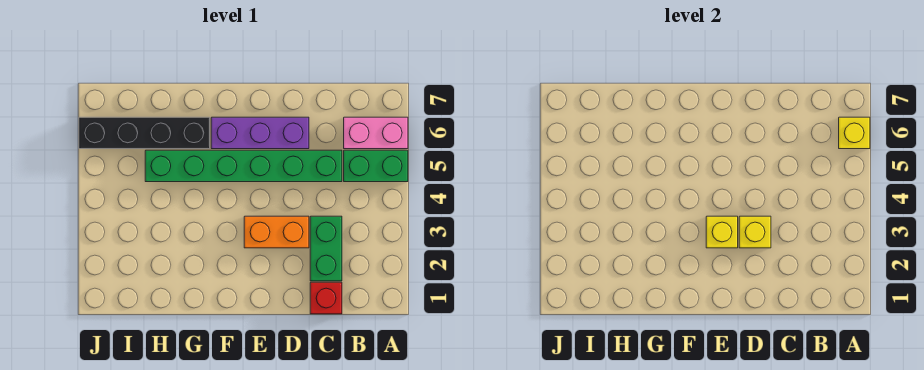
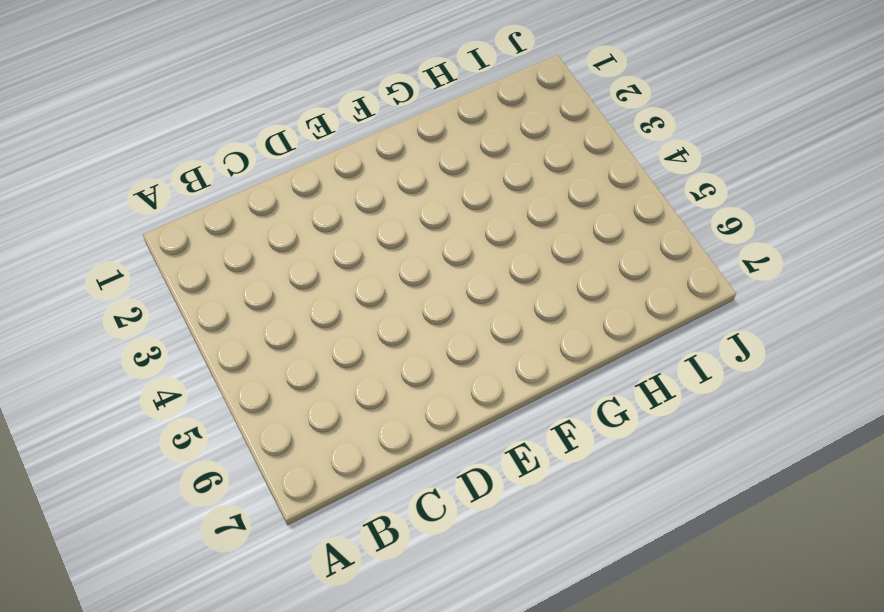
none -> green brick A5:B5 level 1
none -> pink brick A6:B6 level 1

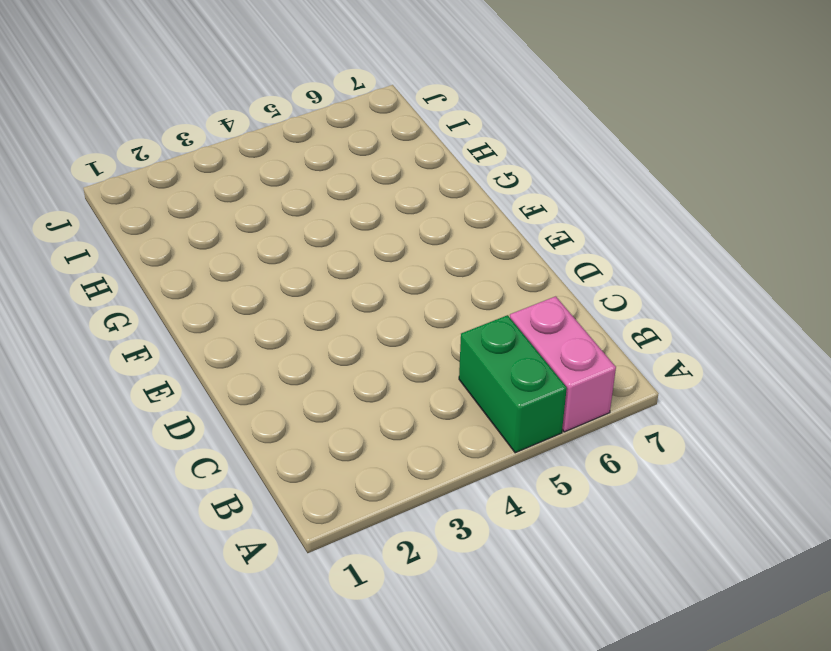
none -> red brick C1 level 1
none -> green brick C2:C3 level 1

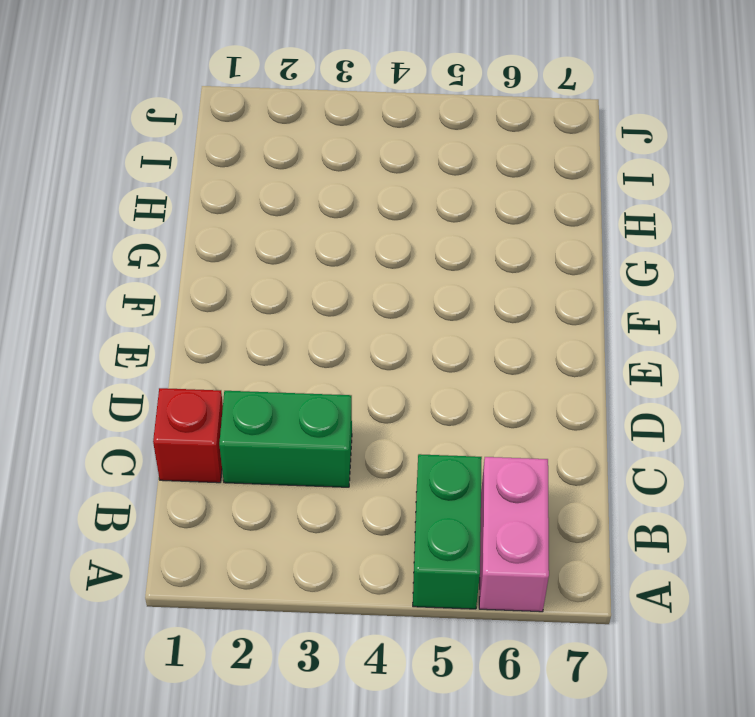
none -> green brick C5:H5 level 1
none -> orange brick D3:E3 level 1

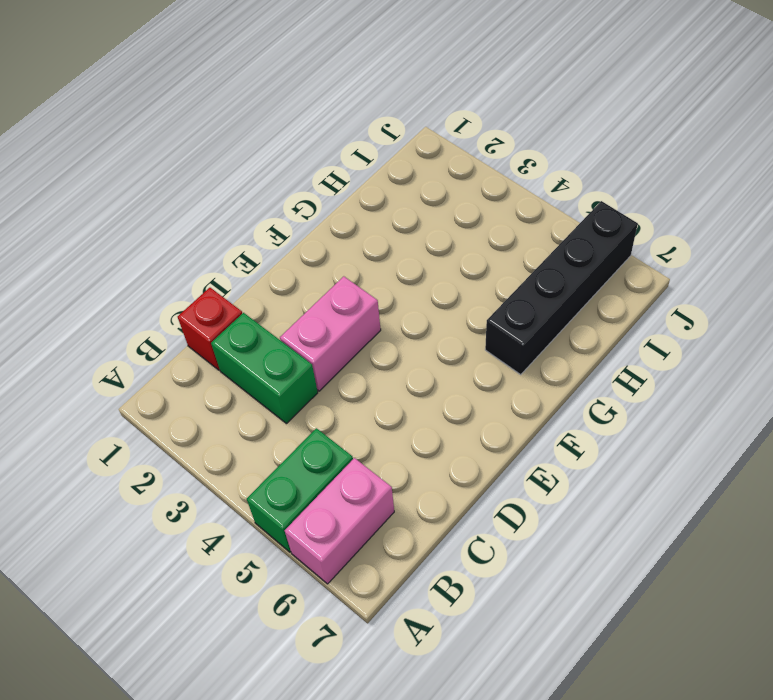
pink brick D3:E3 level 1 -> orange brick D3:E3 level 1
none -> green brick C5:H5 level 1
none -> purple brick D6:F6 level 1

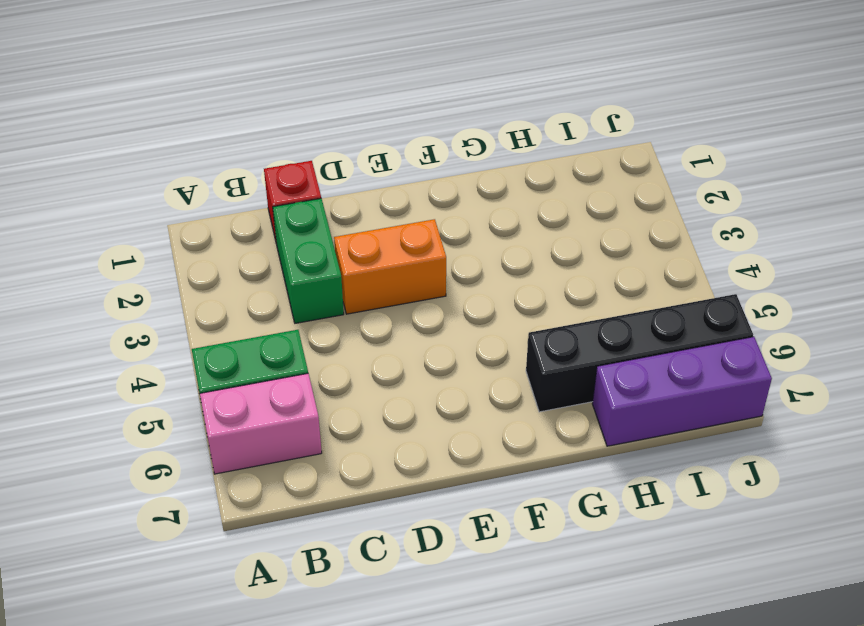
purple brick H7:J7 level 1 -> purple brick D6:F6 level 1
none -> green brick C5:H5 level 1
none -> yellow brick A6 level 2

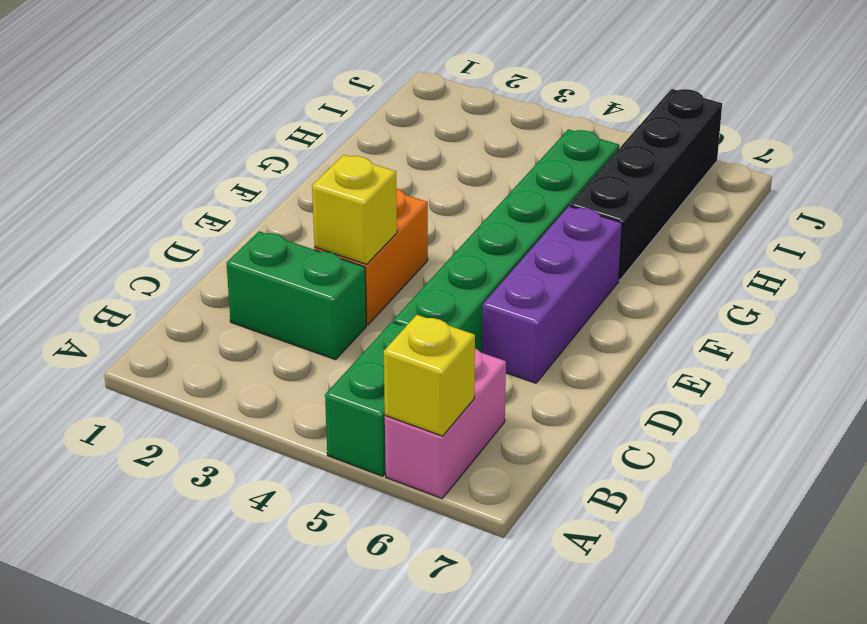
none -> red brick C1 level 1
none -> yellow brick E3 level 2

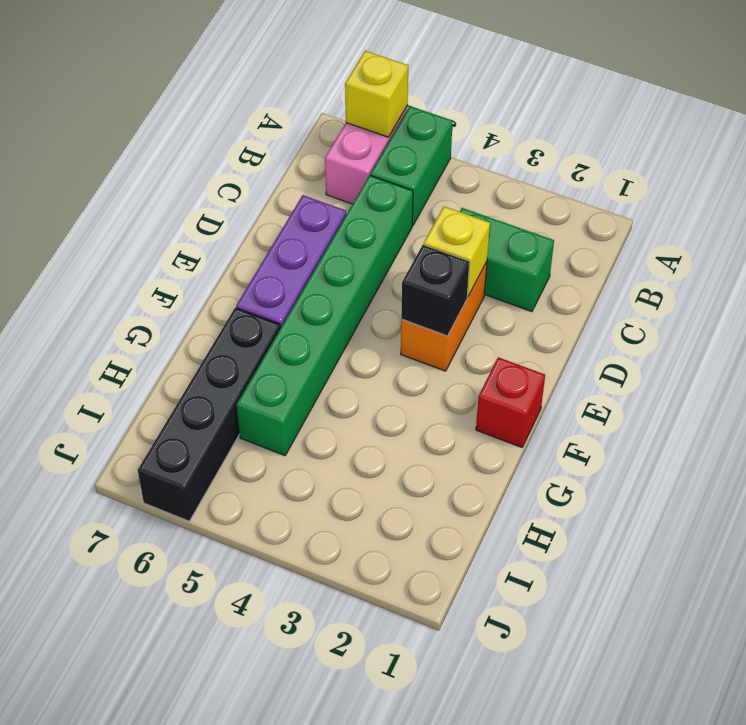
black brick E3 level 2 -> yellow brick E3 level 2
red brick F1 level 1 -> red brick C1 level 1

